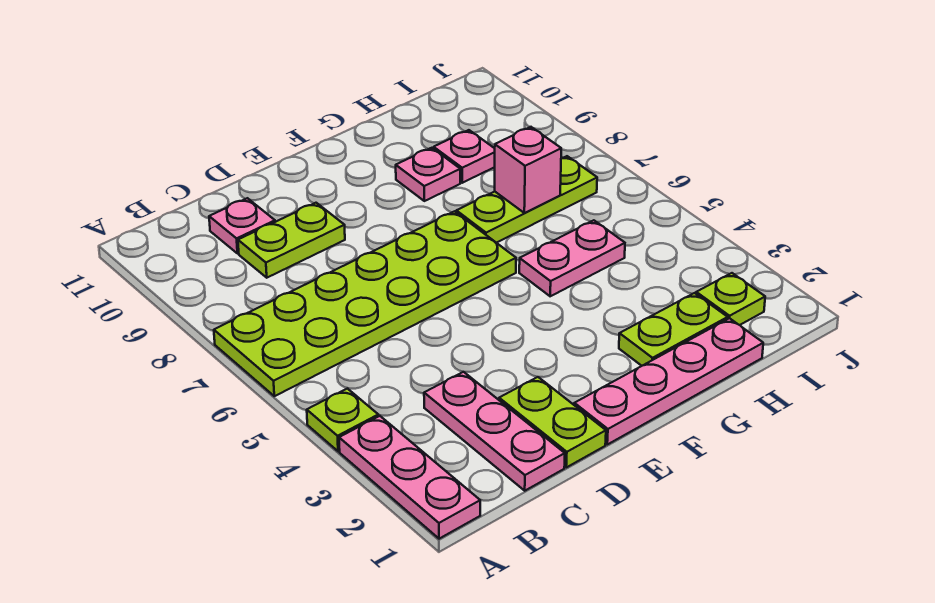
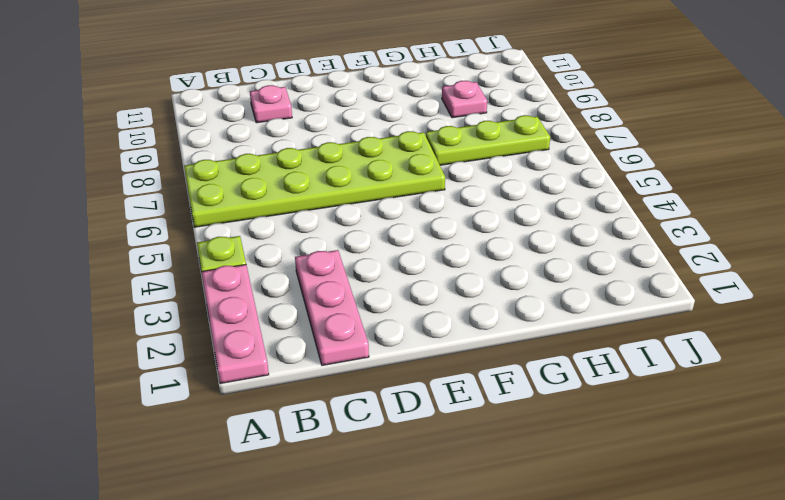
none -> lime plate C9:D9 level 1
none -> lime plate D1:D2 level 1
none -> pink plate E1:H1 level 1

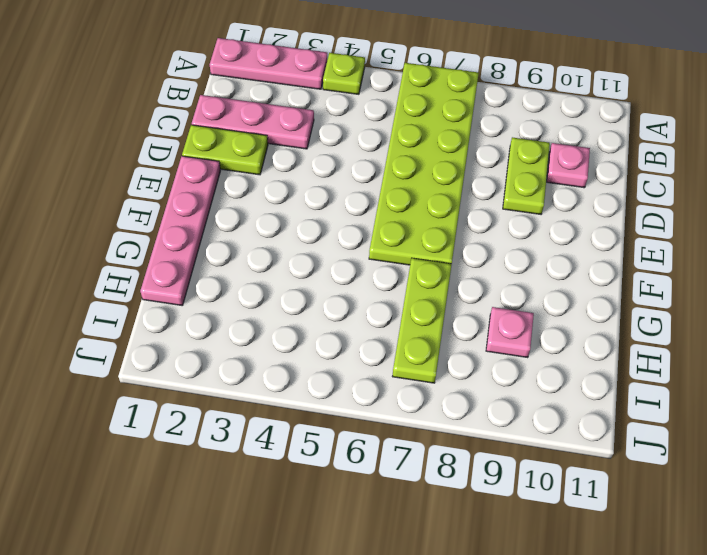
none -> lime plate G2:H2 level 1
none -> pink plate G5:H5 level 1
none -> pink plate G9 level 1

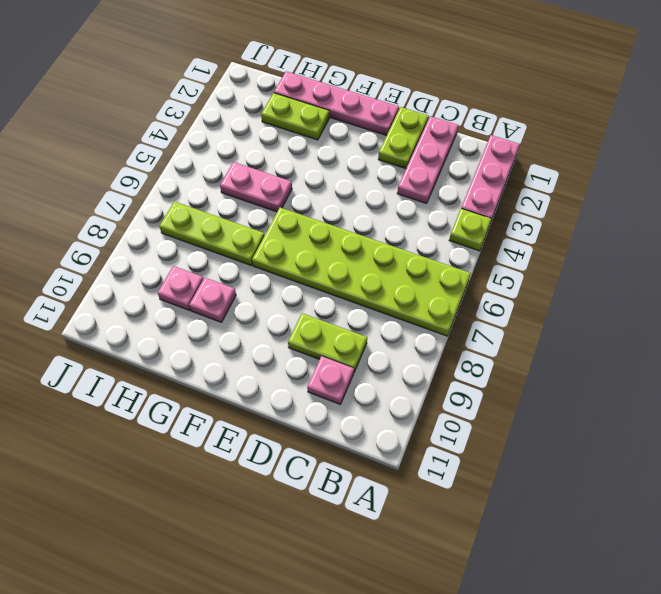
none -> lime plate I2 level 1
none -> pink brick H7 level 2

